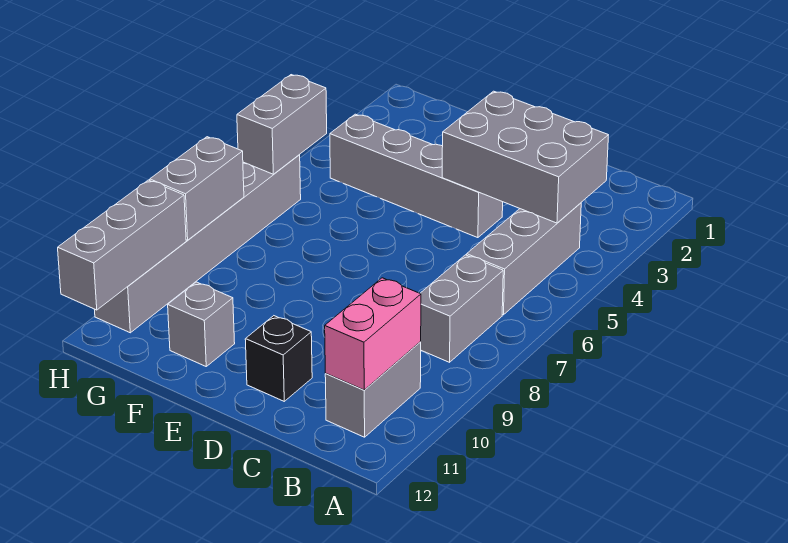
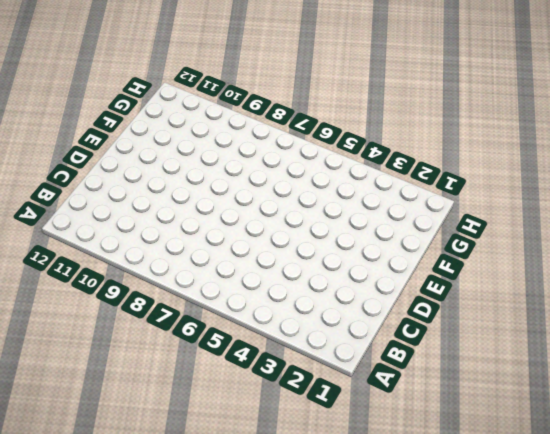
none -> grey brick B4:B6 level 1
none -> grey brick B7:B8 level 1
none -> grey brick B10:B11 level 1

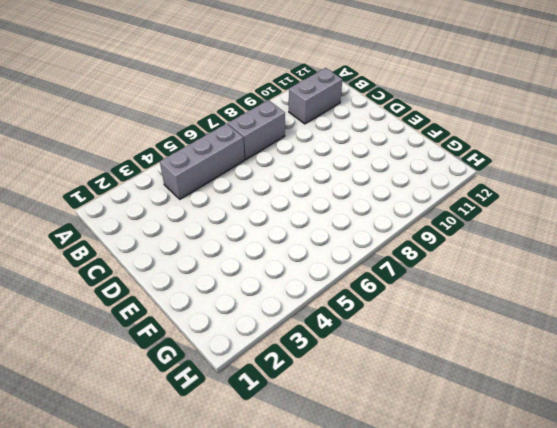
none -> grey brick D4:G4 level 1
none -> black brick D11 level 1
none -> grey brick F11 level 1

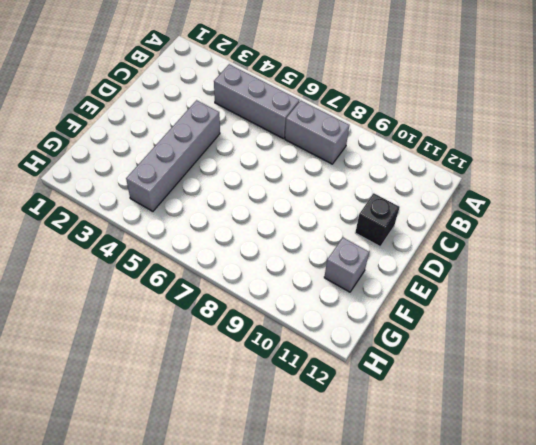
none -> grey brick B10:B11 level 1
none -> grey brick H6:H11 level 1
none -> grey brick B3:D4 level 2

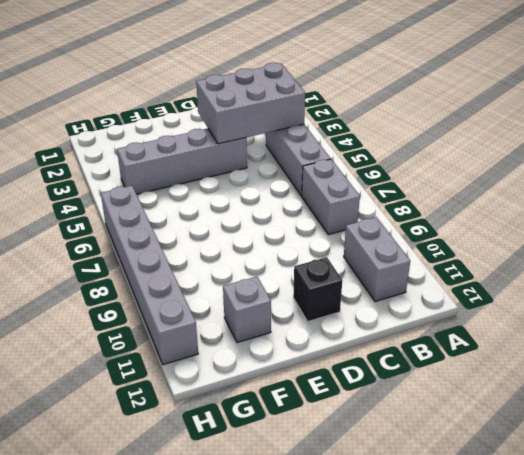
none -> pink brick B10:B11 level 2
none -> grey brick H5:H6 level 2
none -> grey brick H8:H9 level 2

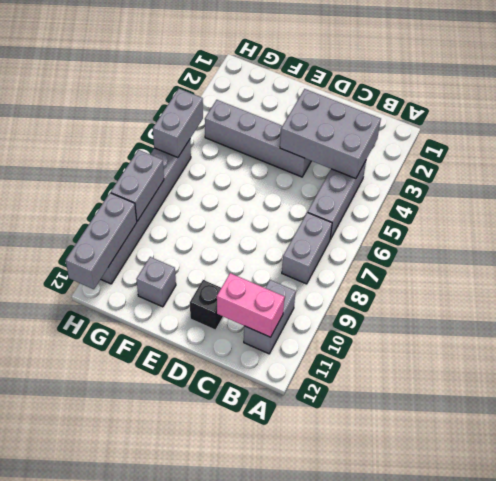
pink brick B11:C11 level 2 -> pink brick B10:B11 level 2

